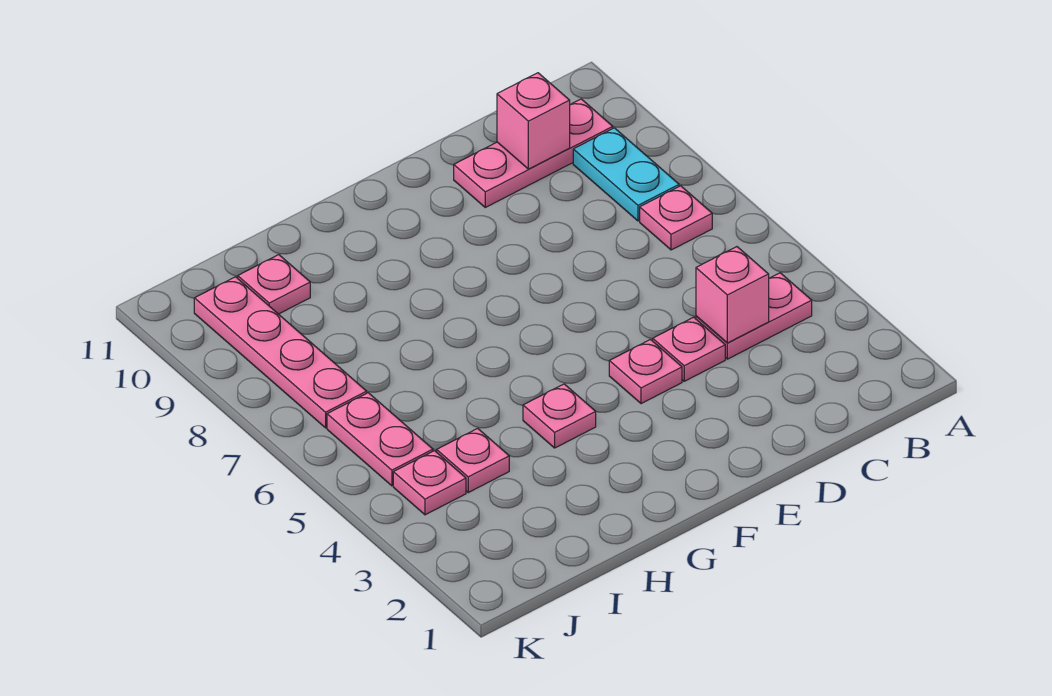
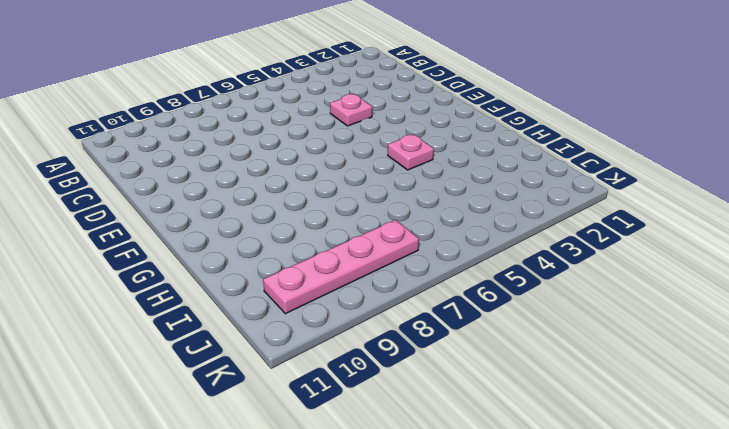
none -> pink plate B4:C4 level 1
none -> pink plate B7 level 1
none -> cyan plate B8:B9 level 1

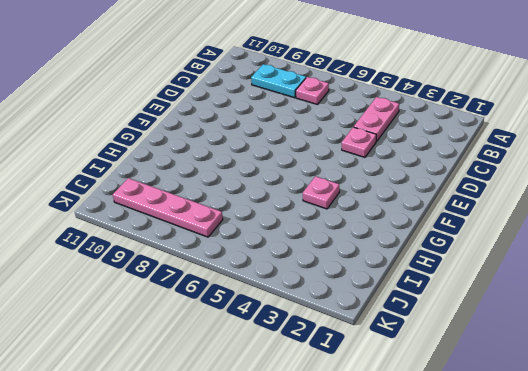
none -> pink plate B10:D10 level 1
none -> pink plate E4 level 1
none -> pink plate I4 level 1

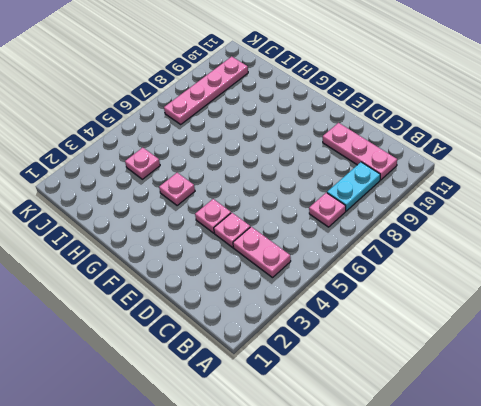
none -> pink plate I10 level 1
none -> pink plate J4 level 1
none -> pink plate J5:J6 level 1

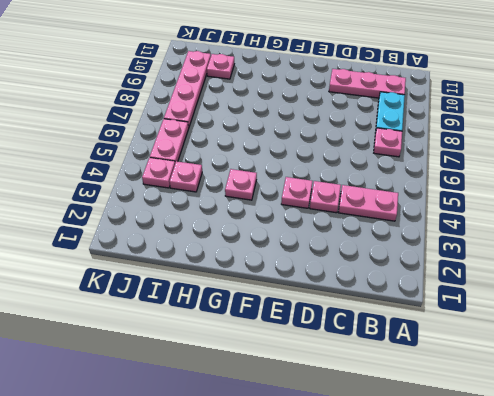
none -> pink brick C4 level 2
none -> pink brick C10 level 2

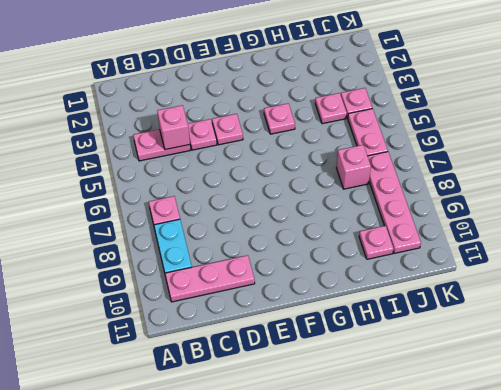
pink brick I7 level 1 -> pink brick C10 level 2

